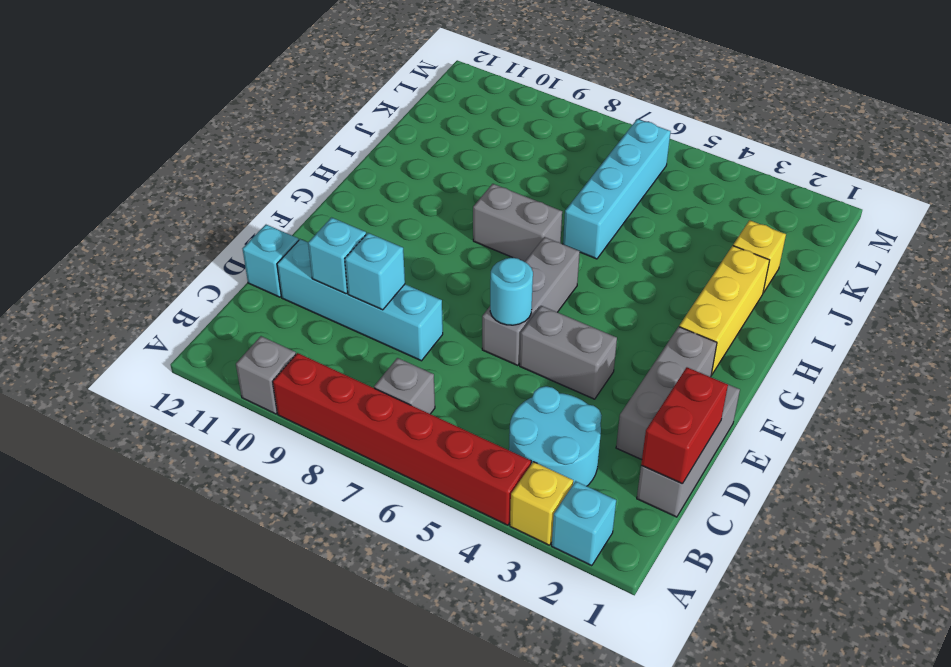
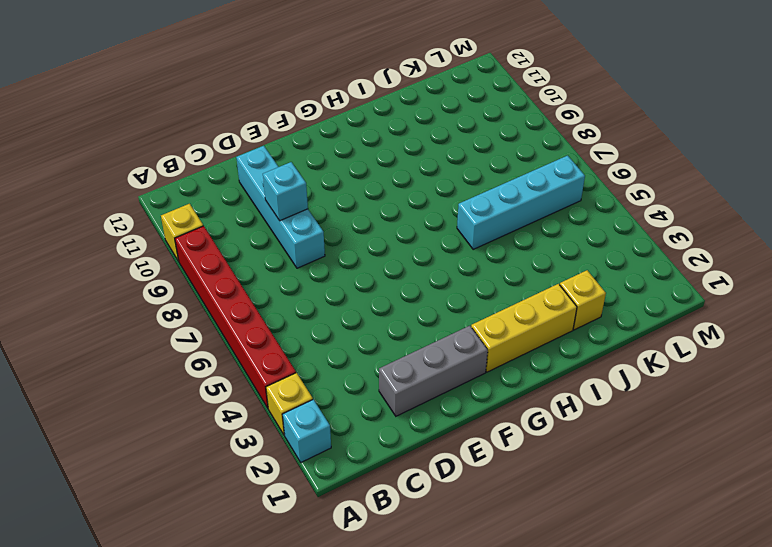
yellow brick A10 level 1 -> grey brick A10 level 1
none -> cyan round brick B3:C4 level 1
none -> grey brick B7 level 1
none -> grey brick C1:E1 level 1

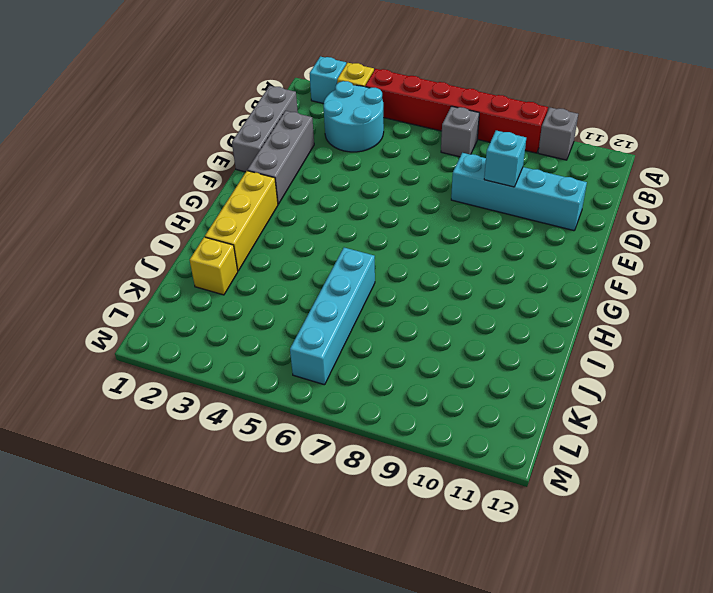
none -> cyan brick D12 level 1
none -> grey brick E4:E5 level 1
none -> grey brick E6:G6 level 1

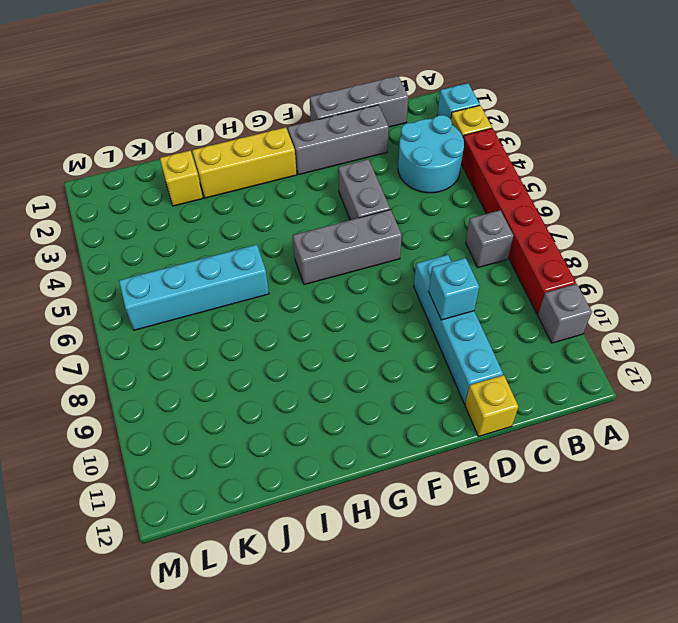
yellow brick D12 level 1 -> cyan brick D12 level 1
none -> grey brick H7:H8 level 1
none -> red brick C1:D1 level 2
none -> cyan brick D10 level 2

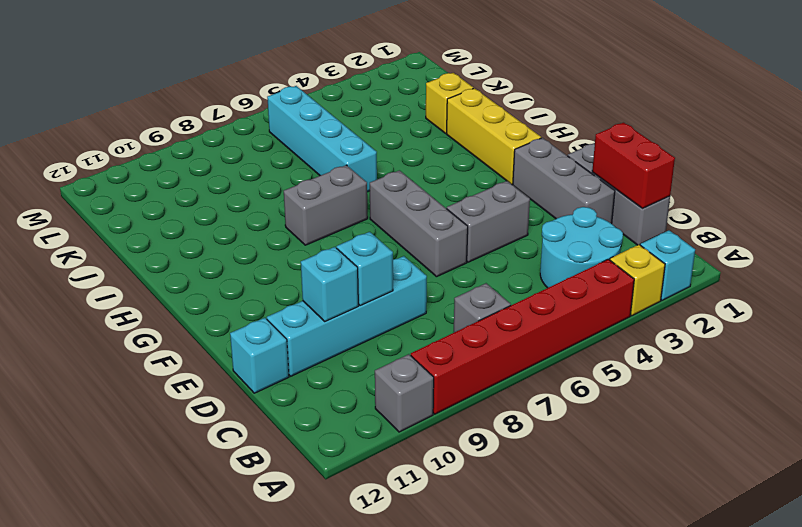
none -> cyan round brick E6 level 2

